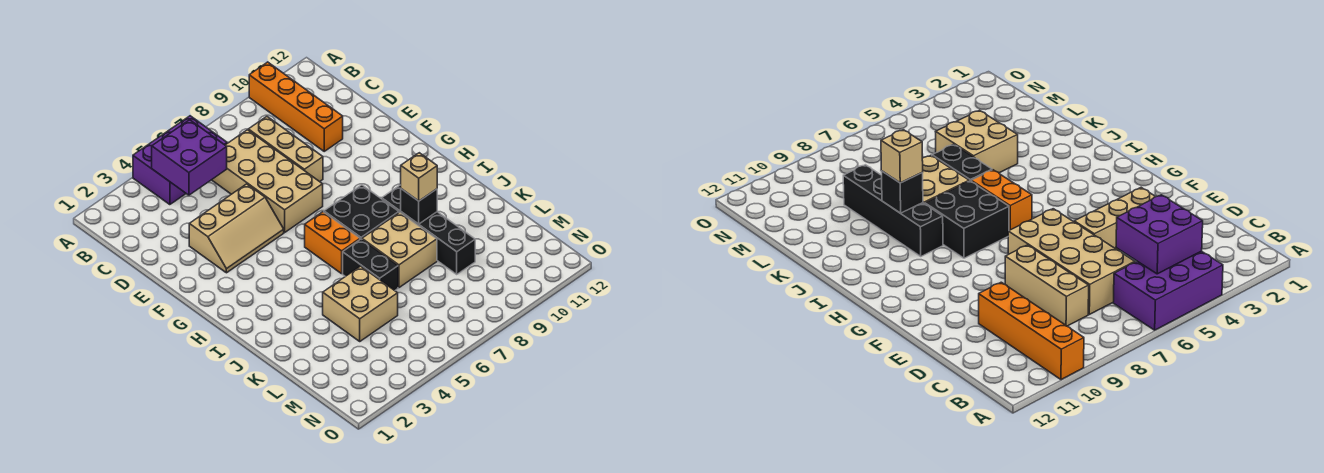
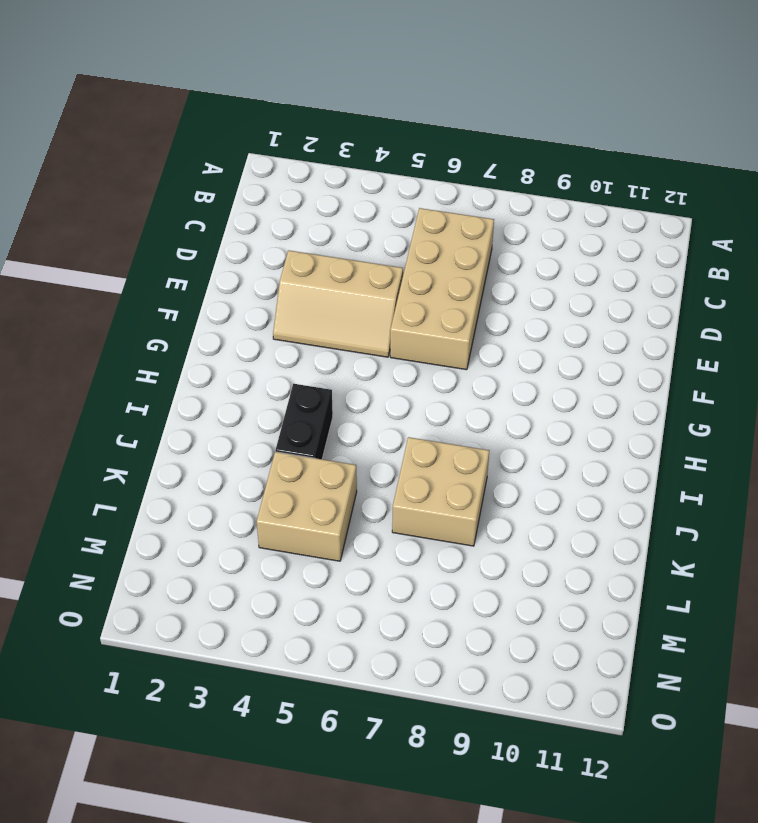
black brick I4:J4 level 1 -> black brick J6:K6 level 1
none -> purple brick A4:B6 level 1
none -> orange brick A10:D10 level 1
none -> tan brick C8:E8 level 1

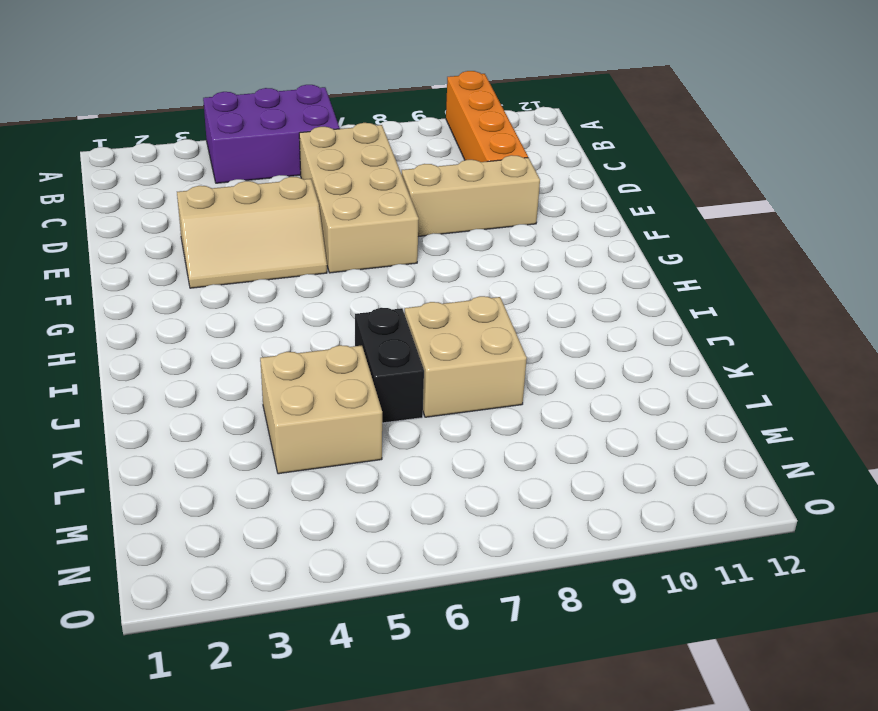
tan brick E8:E10 level 1 -> tan brick C8:E8 level 1
none -> orange brick H6:I6 level 1
none -> black brick H7:I8 level 1
none -> black brick I9:L9 level 1

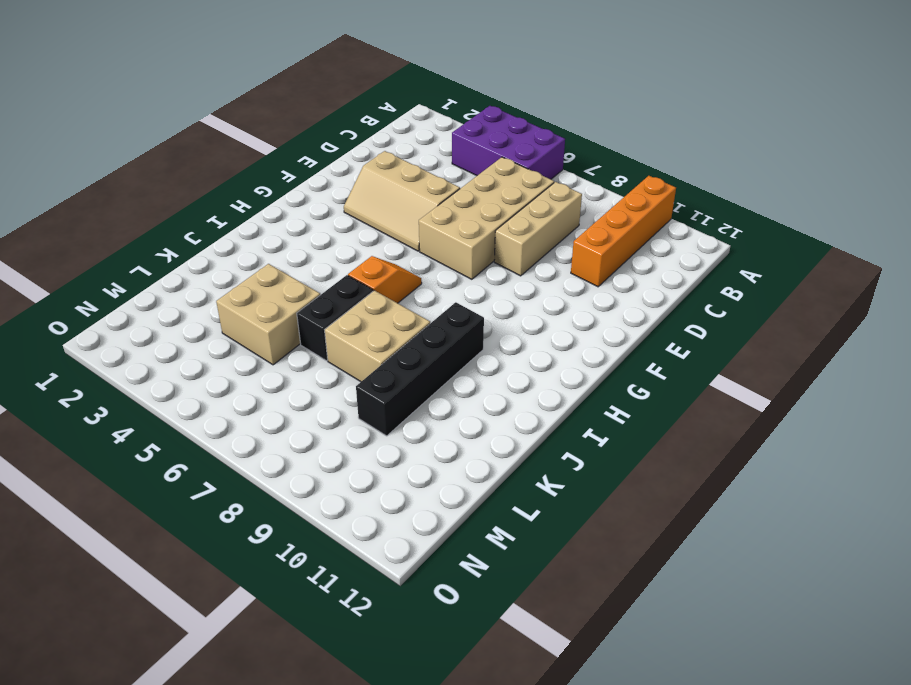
orange slope H6:I6 level 1 top I -> orange brick H6:I6 level 1
none -> black brick H7:I8 level 1
none -> purple brick B4:C5 level 2
none -> black brick J9 level 2

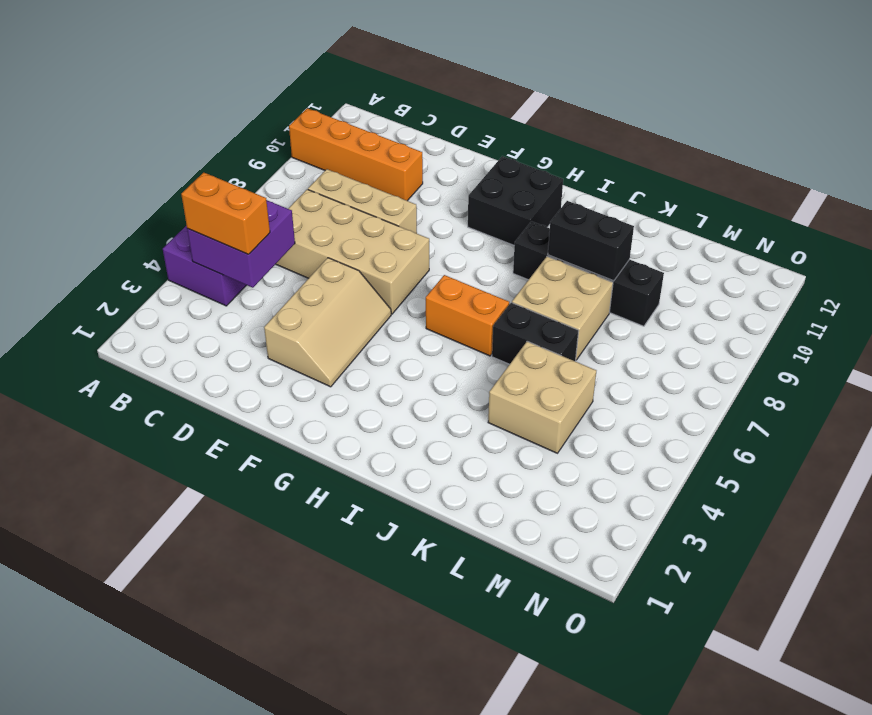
orange brick B4:C4 level 3 -> none
black brick G10:H11 level 1 -> black brick H7:I8 level 1
black brick J9:K9 level 2 -> black brick J9 level 2
none -> tan brick J9 level 3

